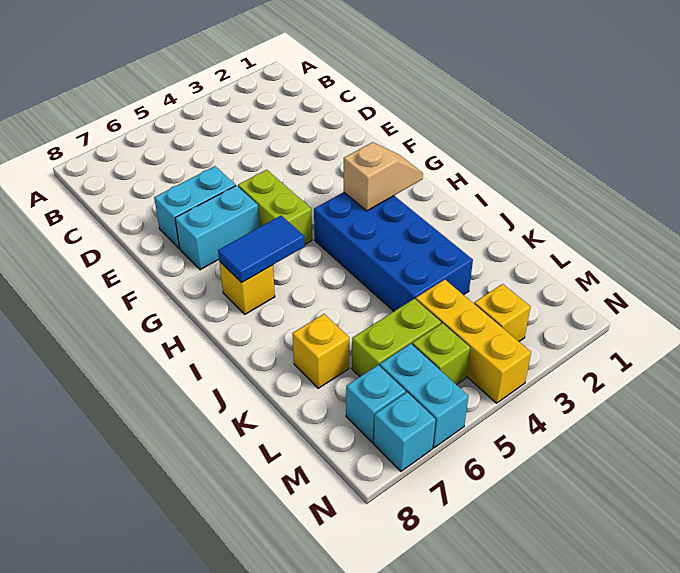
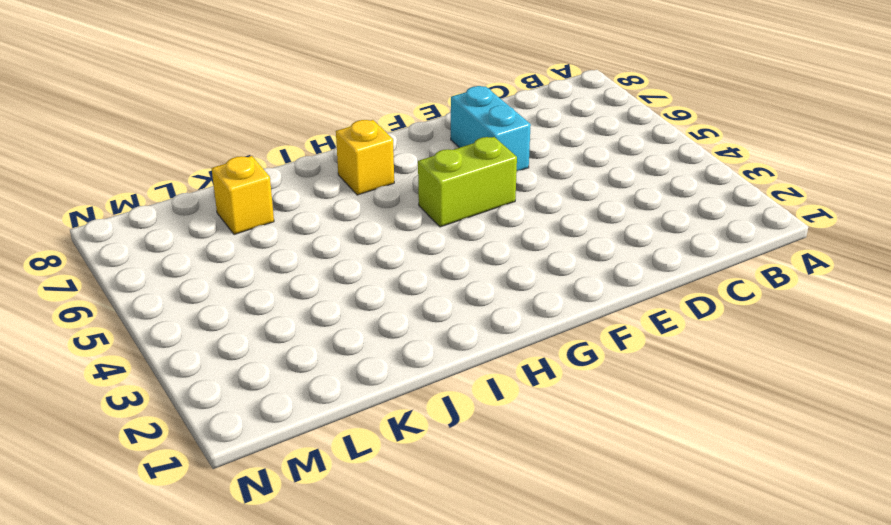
none -> cyan brick F6:F7 level 1
none -> blue brick H3:K4 level 1
none -> yellow brick L4:N4 level 1

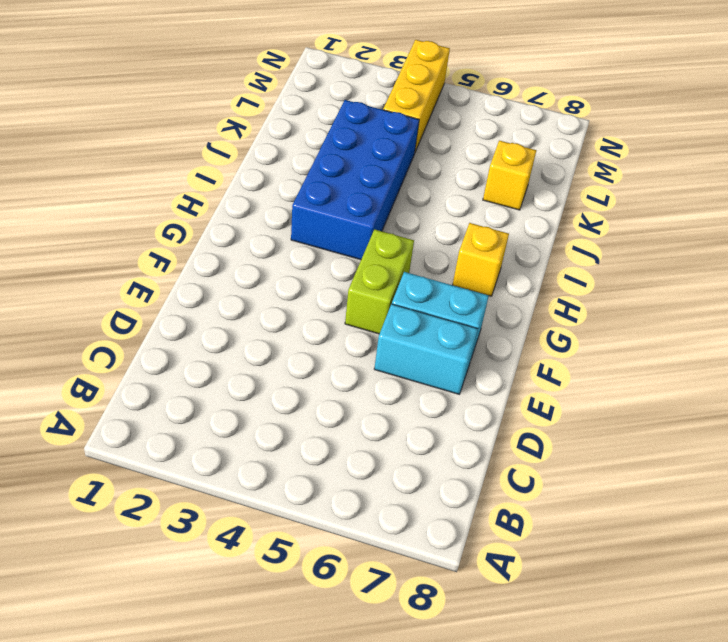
none -> lime brick L5:L6 level 1
none -> yellow brick M3 level 1
none -> lime brick M5 level 1

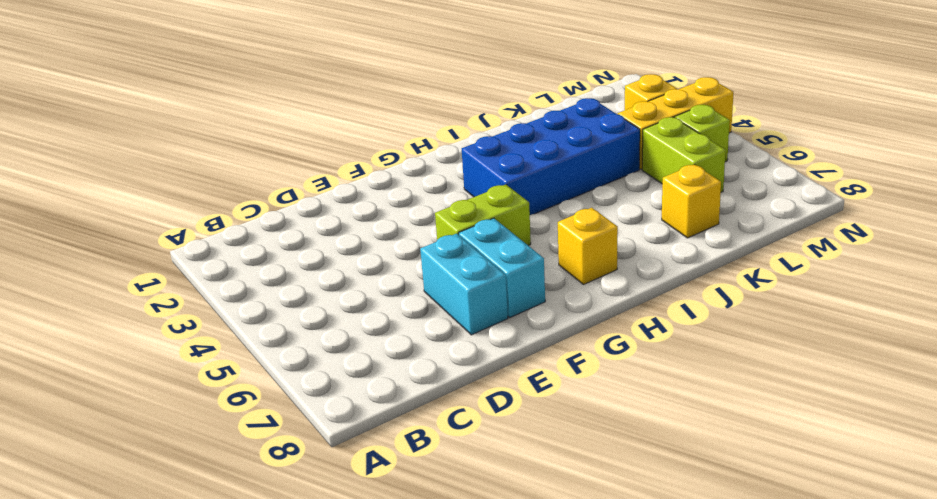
none -> cyan brick M6:N6 level 1
none -> cyan brick M7 level 1
none -> cyan brick N7 level 1

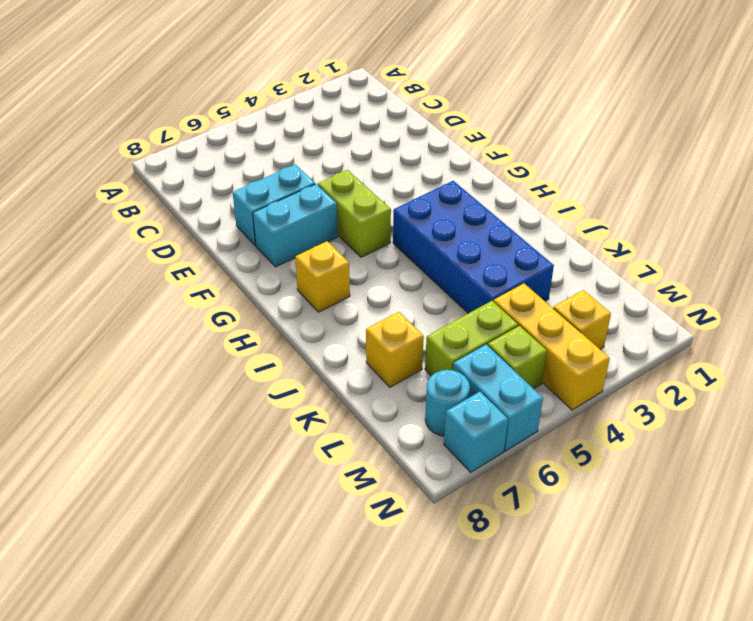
cyan round brick M7 level 1 -> cyan brick M7 level 1
none -> tan slope H2:H3 level 2 top 3
none -> blue tile H6:H7 level 2

